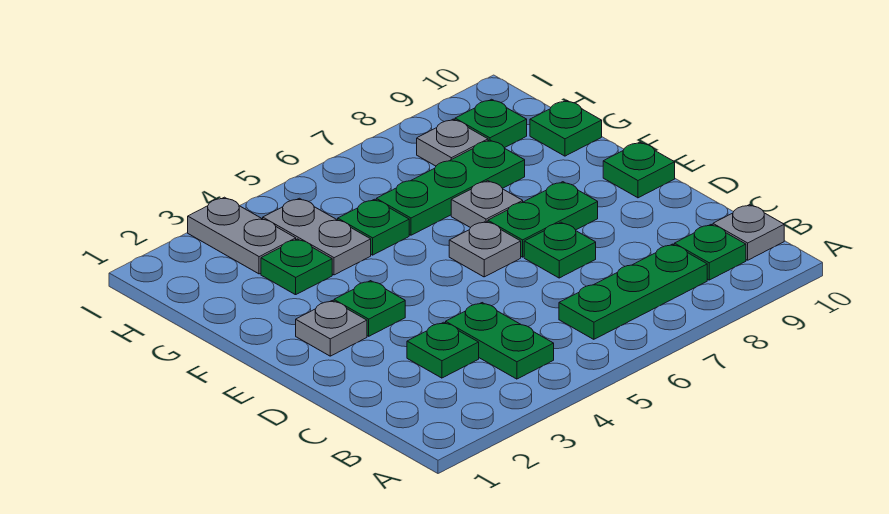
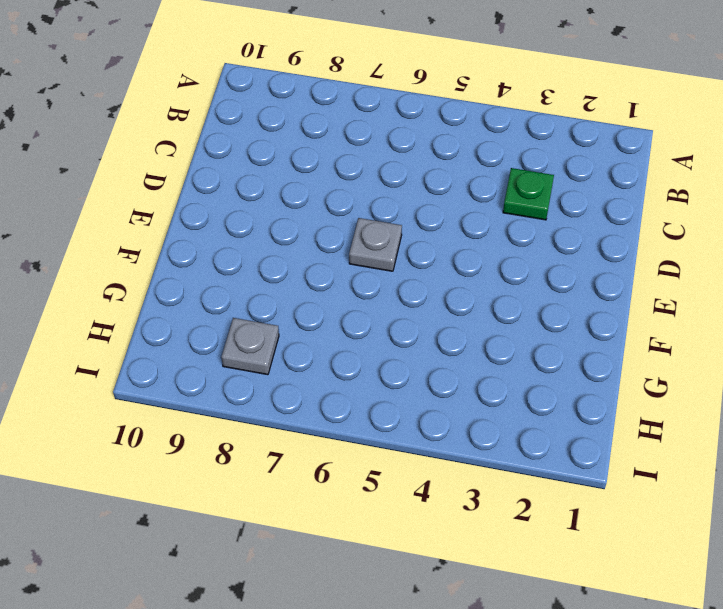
none -> green plate B4:C4 level 1
none -> green plate B6:B8 level 1
none -> green plate B9 level 1

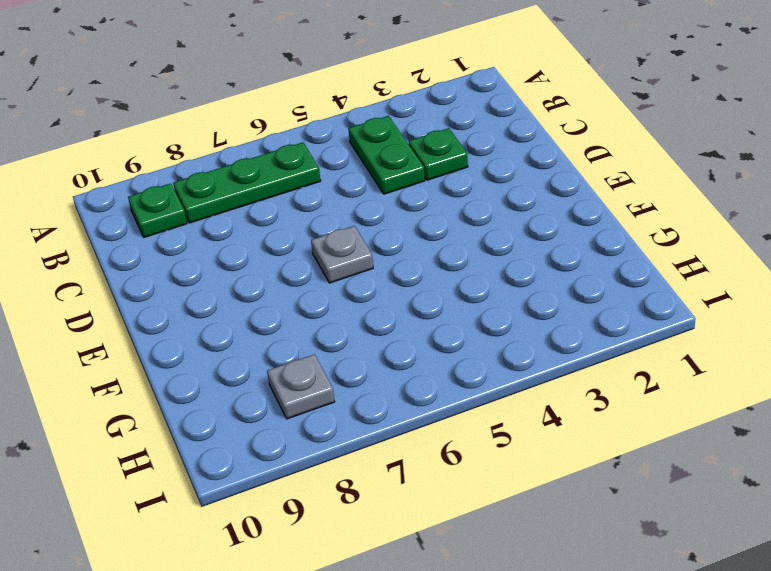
none -> grey plate B10 level 1
none -> green plate D7 level 1
none -> grey plate E2 level 1

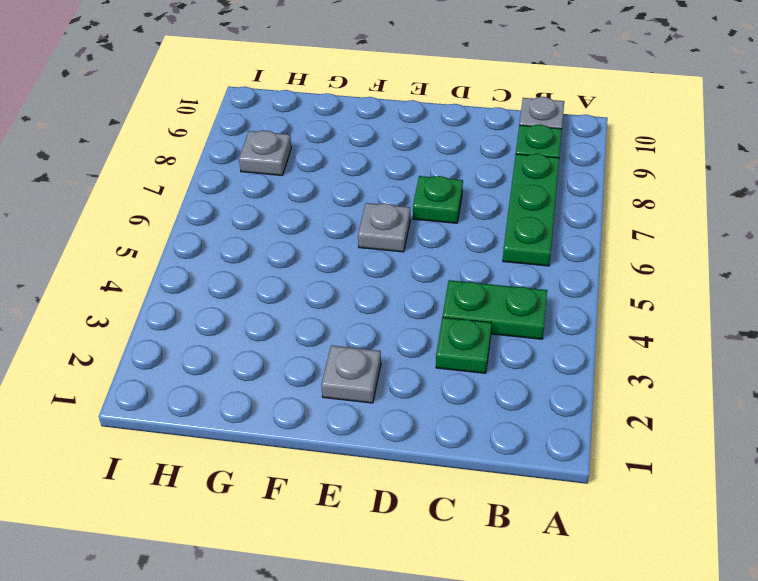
none -> green plate E3 level 1
none -> green plate E7:E8 level 1
none -> green plate E10 level 1

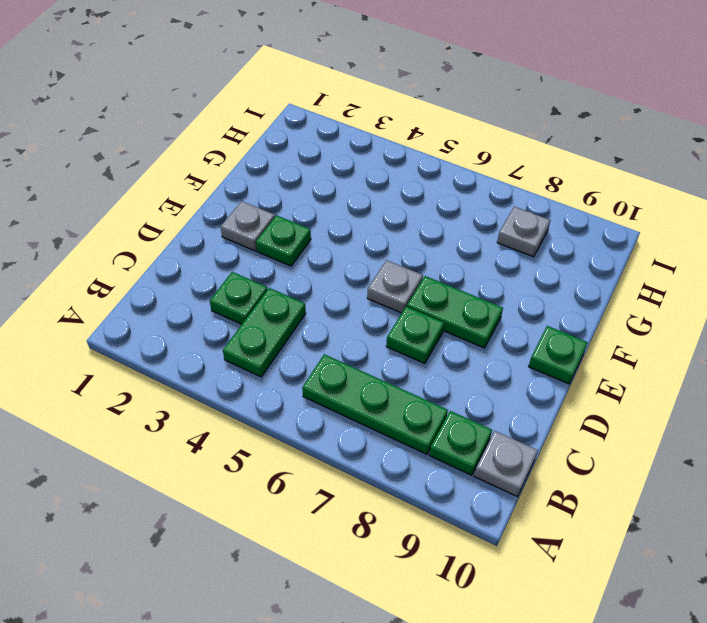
none -> grey plate F7 level 1
none -> green plate G3 level 1
none -> grey plate G4:H4 level 1

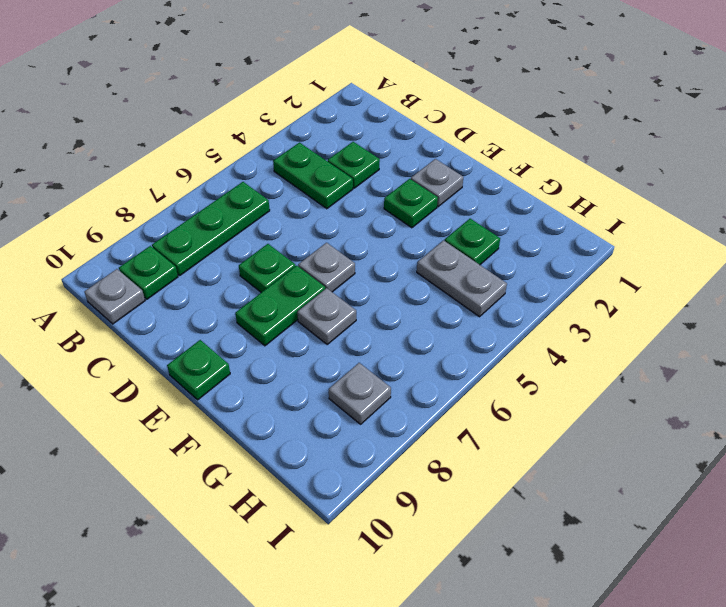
none -> green plate G5 level 1
none -> green plate G6:G8 level 1
none -> green plate G10 level 1

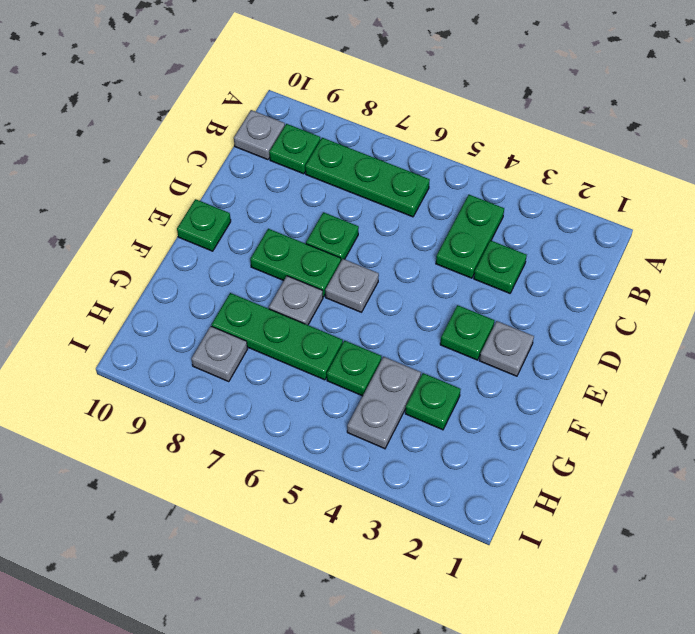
none -> green plate G10 level 1
none -> grey plate H3:I3 level 1
none -> green plate H9 level 1

